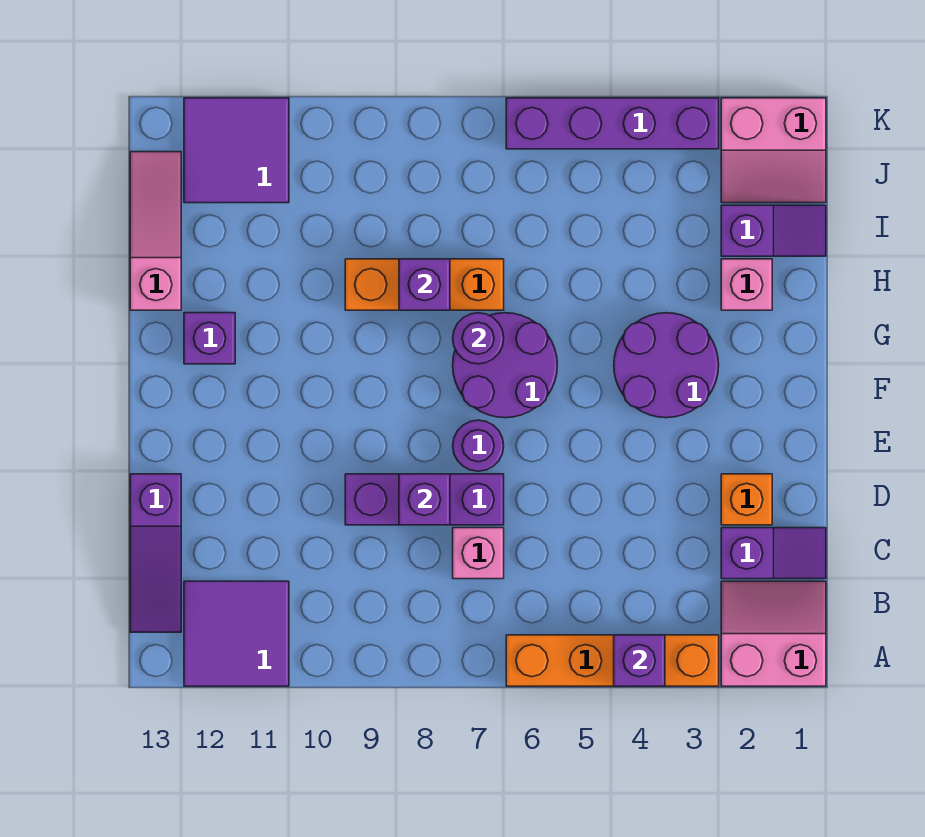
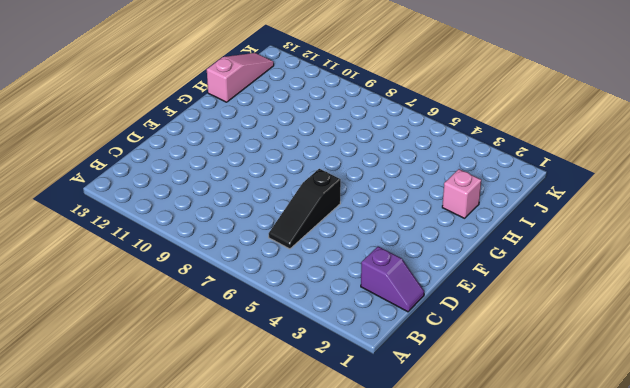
black slope C6:E6 level 1 top E -> none
none -> pink slope A1:B2 level 1 top A
none -> orange brick A3:A6 level 1
none -> purple tile A11:B12 level 1

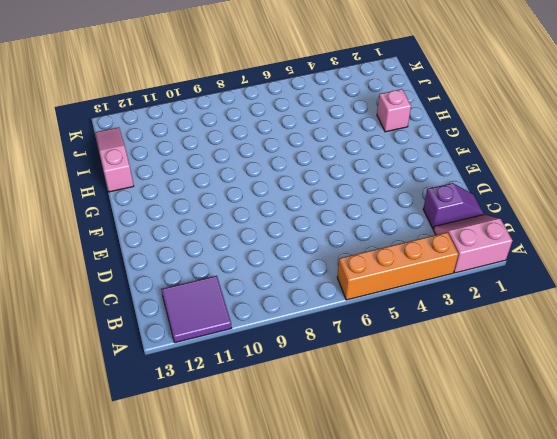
none -> purple slope B13:D13 level 1 top D
none -> pink brick C7 level 1
none -> orange brick D2 level 1

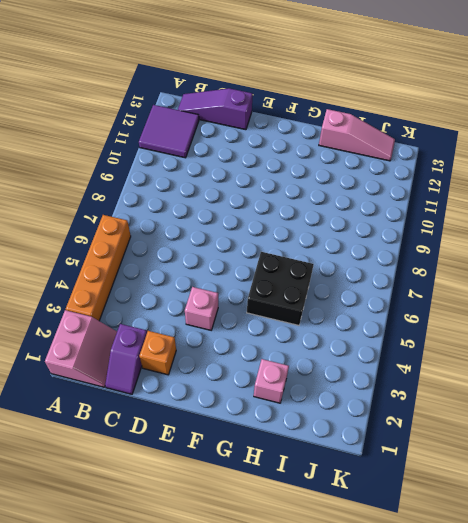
pink brick E4 level 1 -> pink brick C7 level 1
black brick G5:H6 level 1 -> purple round brick F6:G7 level 1
none -> purple brick D7:D9 level 1
none -> purple round brick E7 level 1
none -> purple round brick F3:G4 level 1

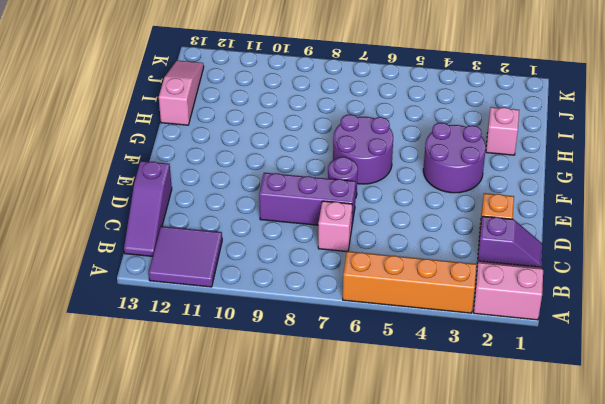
none -> purple brick G12 level 1
none -> orange brick H7:H9 level 1
none -> purple slope I1:I2 level 1 top 2

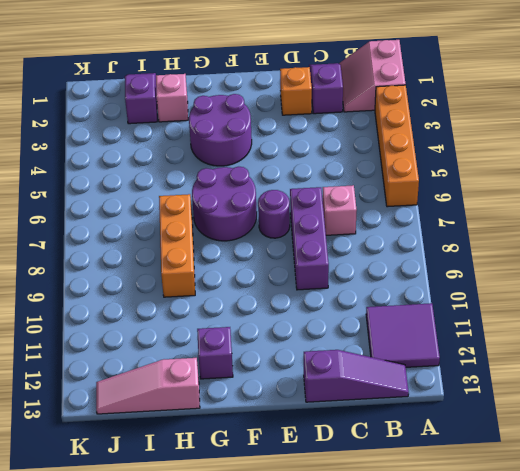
none -> pink slope J1:K2 level 1 top K
none -> purple tile J11:K12 level 1
none -> purple brick K3:K6 level 1

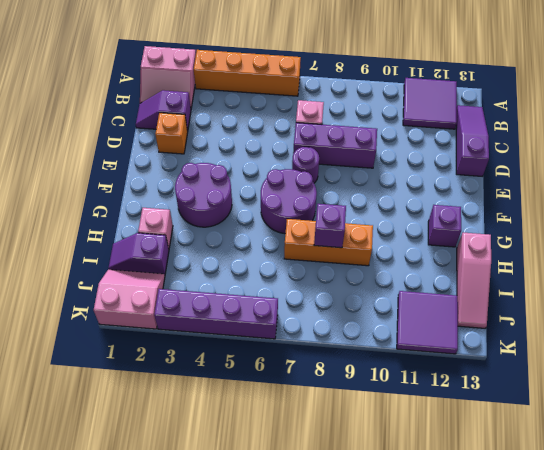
none -> purple brick A4 level 2
none -> purple brick D8 level 2
none -> purple round brick G7 level 2

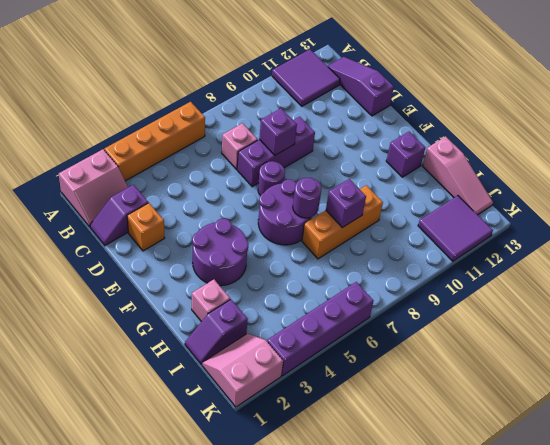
none -> purple brick A4 level 2

